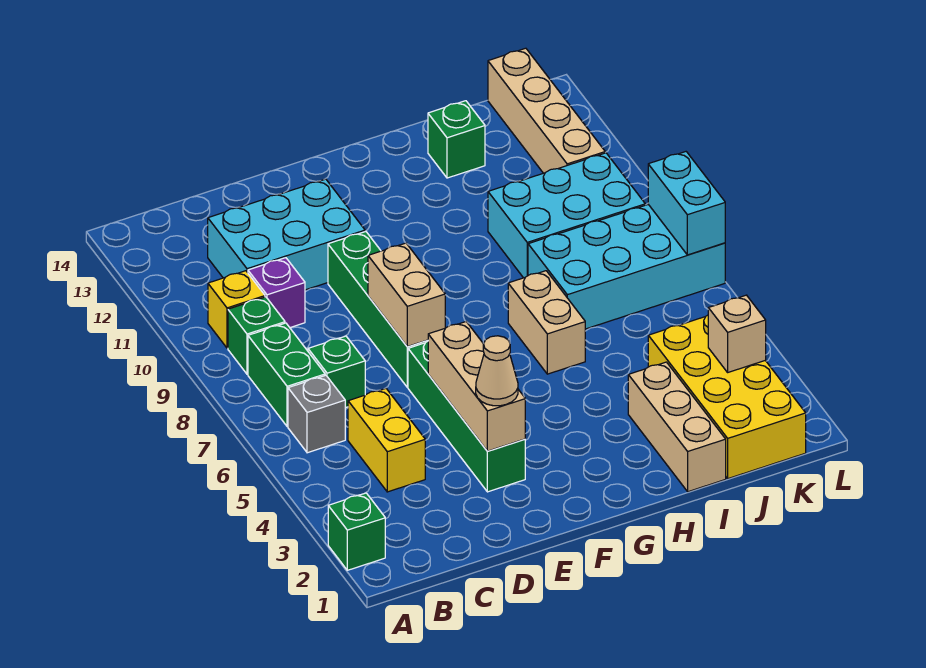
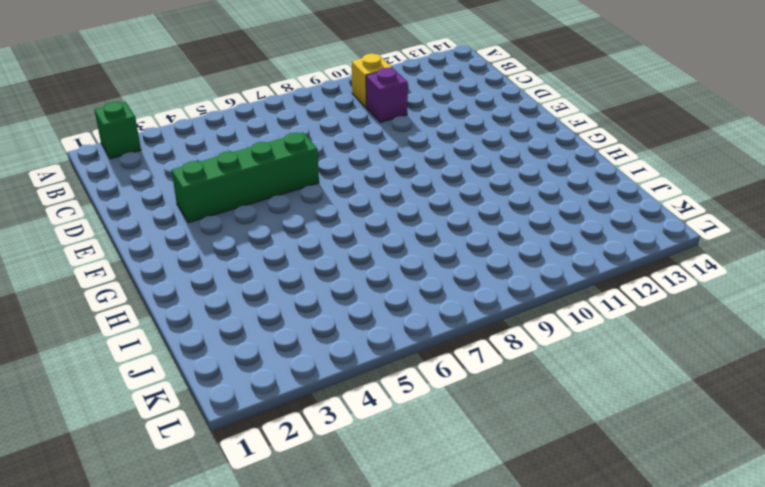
none -> grey brick B6 level 1
none -> green brick B7:B8 level 1
none -> green brick B9 level 1

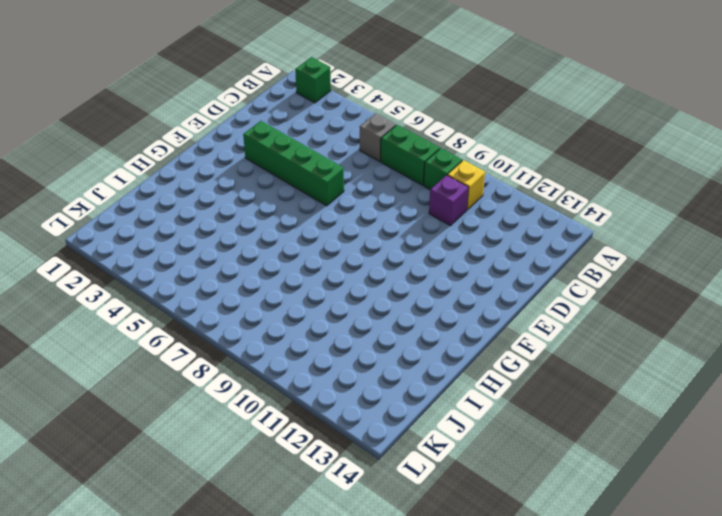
none -> yellow brick C4:C5 level 1
none -> green brick C7 level 1
none -> cyan brick C11:E12 level 1

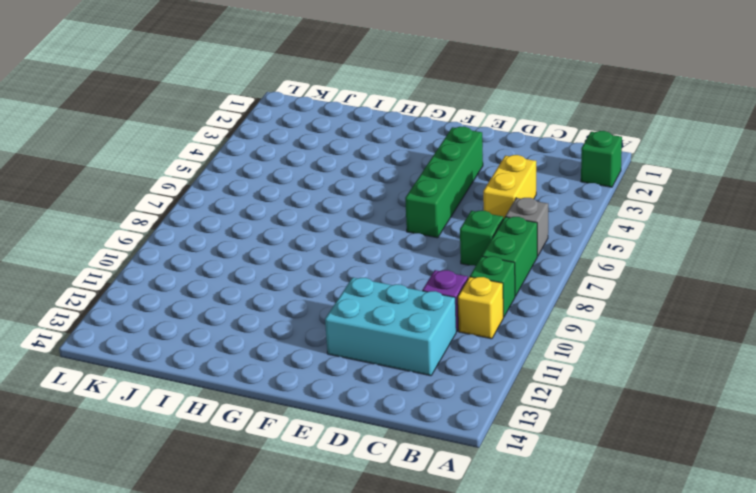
none -> green brick E7:E10 level 1
none -> tan brick H6:H7 level 1
none -> tan brick I1:I3 level 1

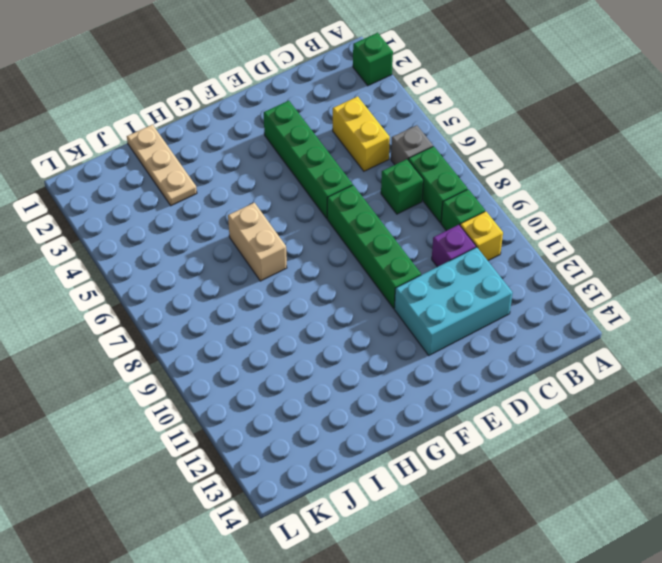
tan plate I1:I3 level 1 -> tan brick I1:I3 level 1
none -> cyan brick I7:L8 level 1
none -> cyan brick I9:K10 level 1
none -> green brick I13 level 1

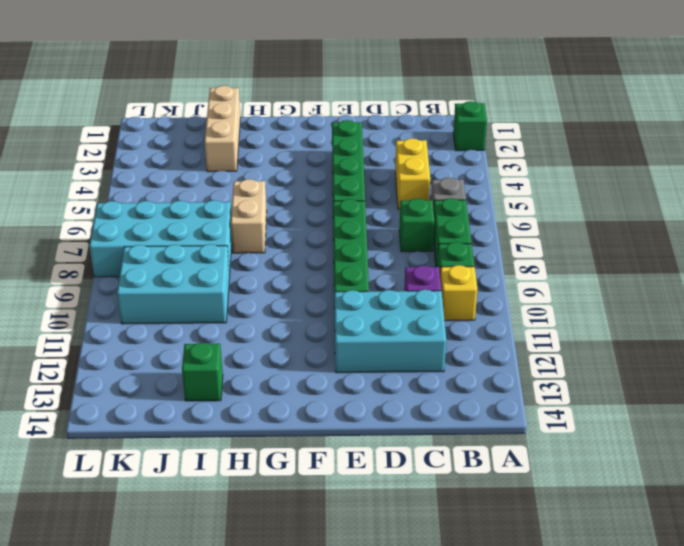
none -> yellow brick J1:K4 level 1
none -> tan brick K11:K14 level 1
none -> tan brick E3:E5 level 2

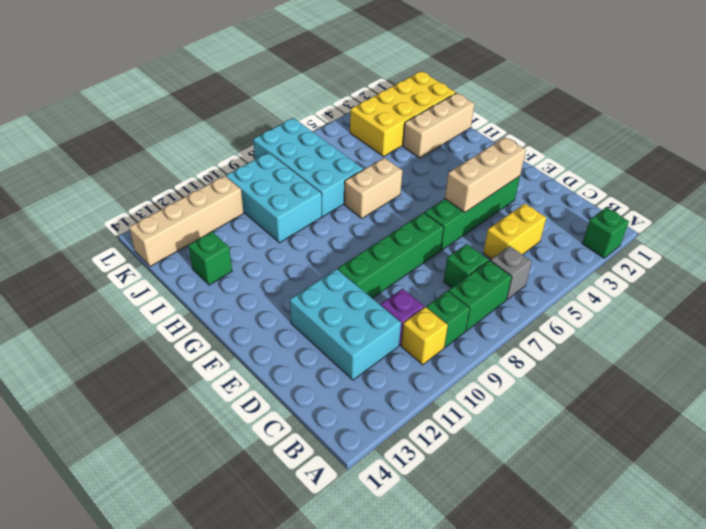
none -> tan brick E7:E8 level 2
none -> tan brick K3 level 2
none -> cyan brick L7:L8 level 2

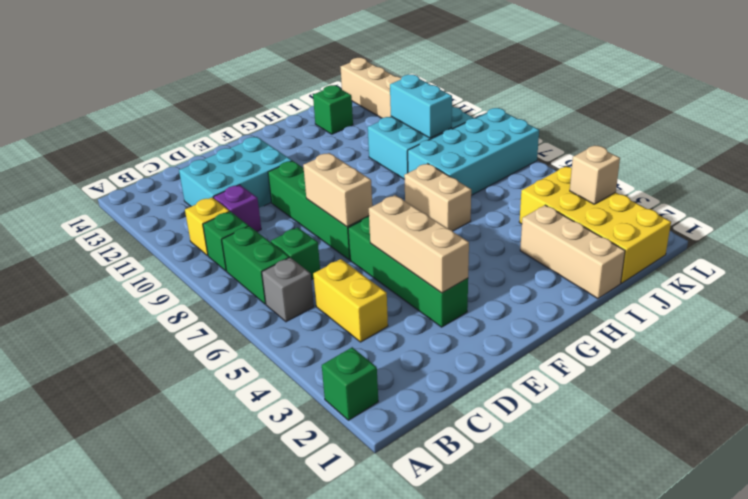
cyan brick J9:J10 level 2 -> cyan brick L7:L8 level 2
none -> tan cone E3 level 3

